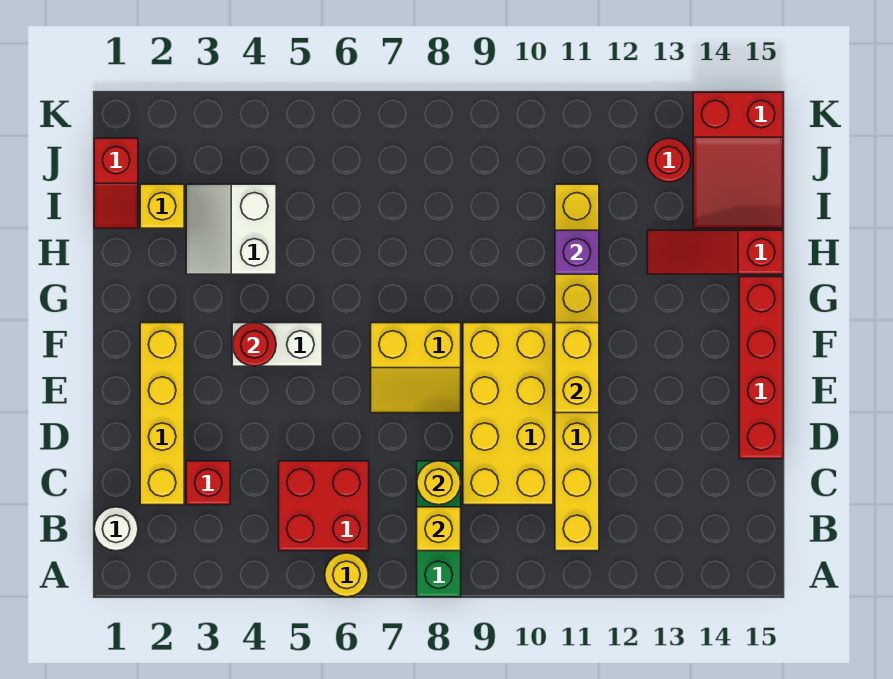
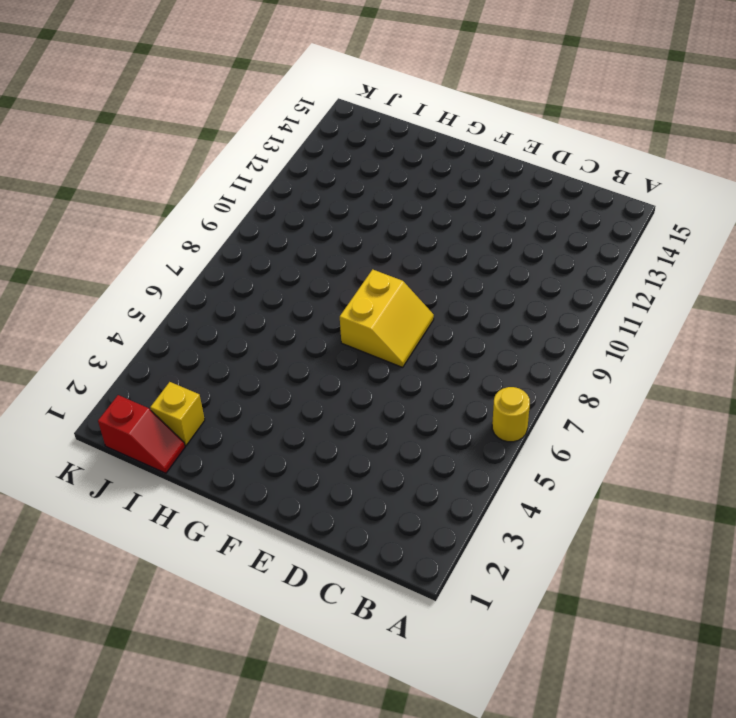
none -> green brick A8:C8 level 1
none -> white round brick B1 level 1
none -> red brick B5:C6 level 1

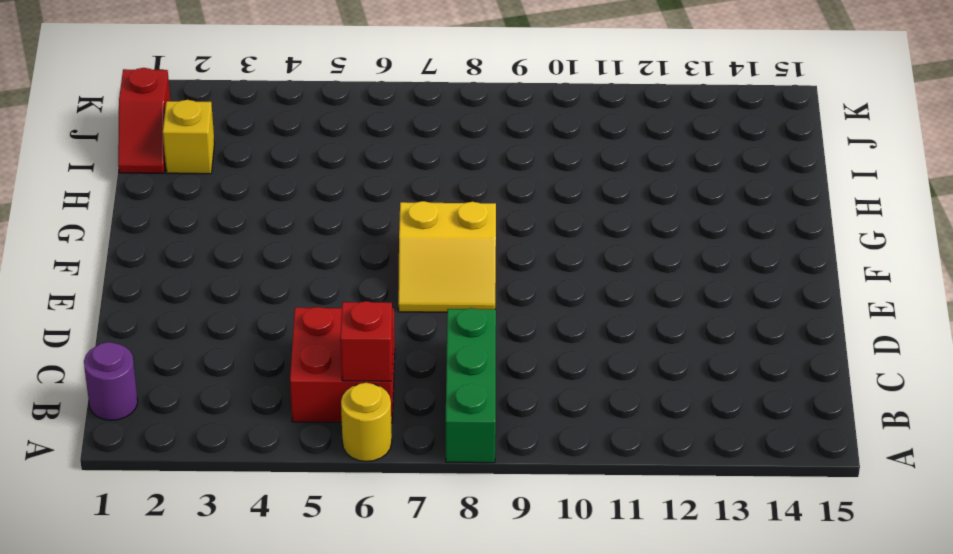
purple round brick B1 level 1 -> white round brick B1 level 1
red brick B6 level 2 -> red brick C3 level 1
none -> yellow brick B11:I11 level 1
none -> yellow brick C2:F2 level 1
none -> yellow brick C9:F10 level 1

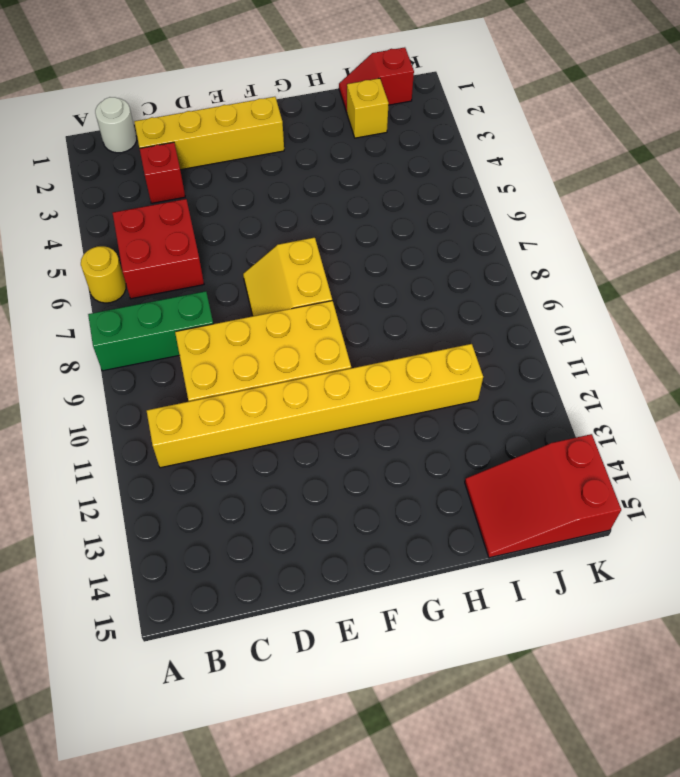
none -> red brick D15:G15 level 1
none -> white brick F4:F5 level 1
none -> white slope H3:I4 level 1 top 4

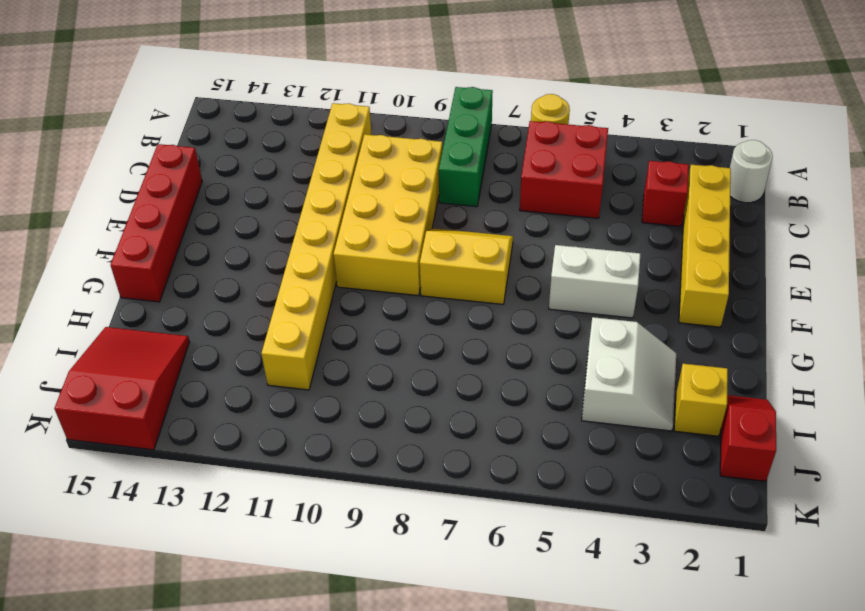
none -> red slope H13:H15 level 1 top 15
none -> red round brick J13 level 1
none -> yellow brick B8 level 2

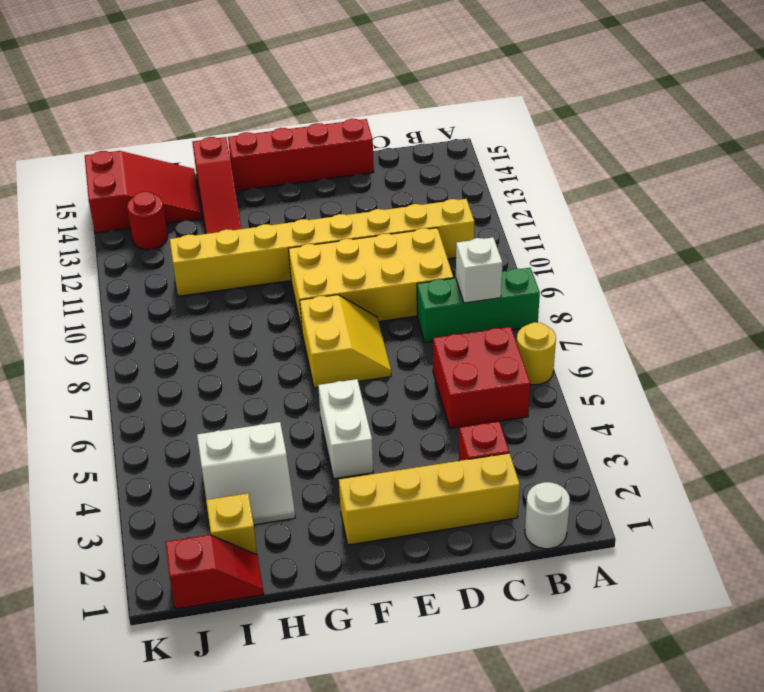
white brick B8 level 2 -> yellow brick B8 level 2
none -> yellow round brick C8 level 2
none -> yellow brick E11:F11 level 2
none -> red round brick F4 level 2

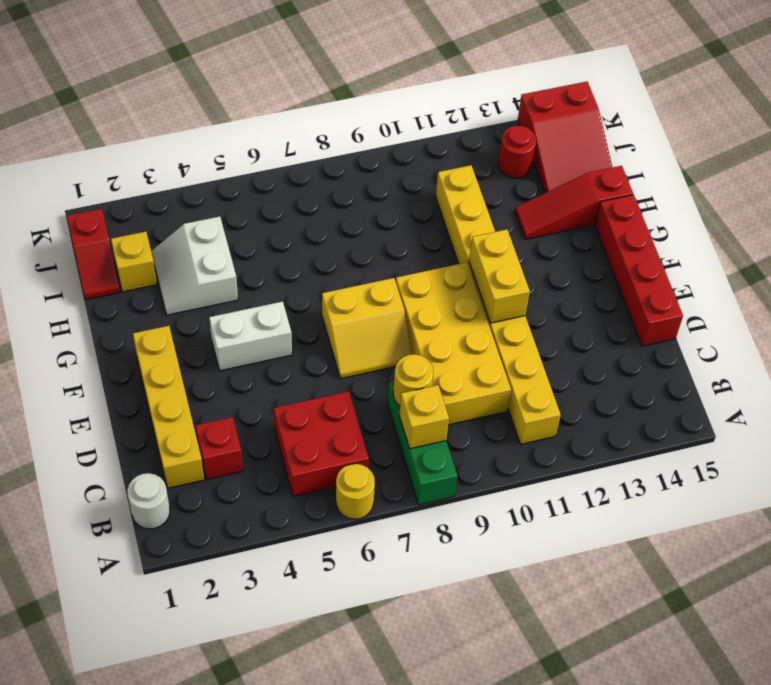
none -> red round brick F4 level 2
none -> purple brick H11 level 2

